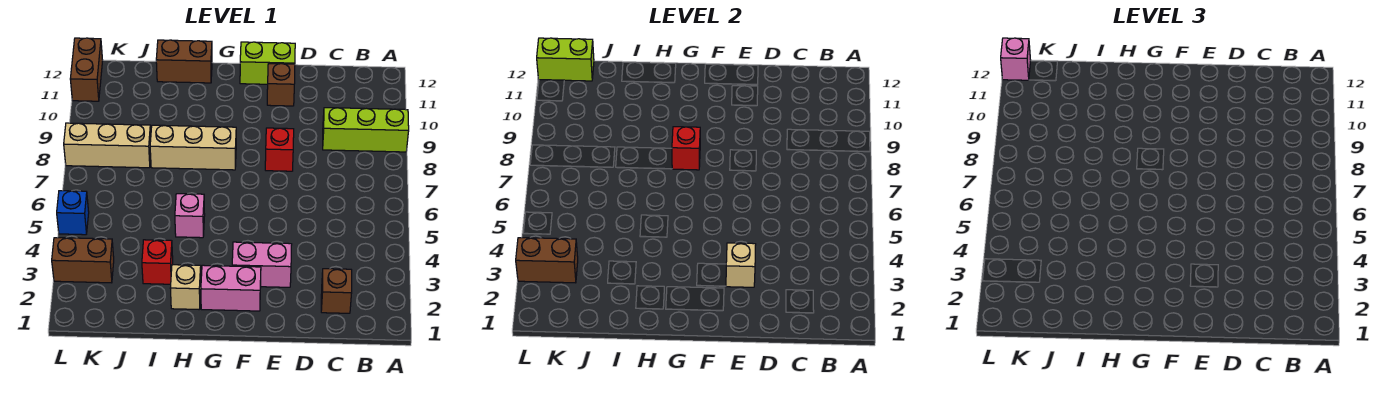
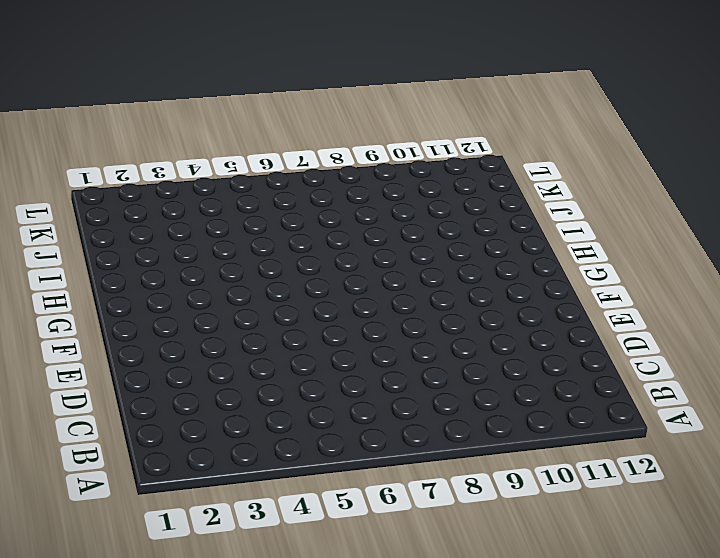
none -> lime brick A9:C9 level 1
none -> brown brick C2 level 1
none -> pink brick E3:F3 level 1

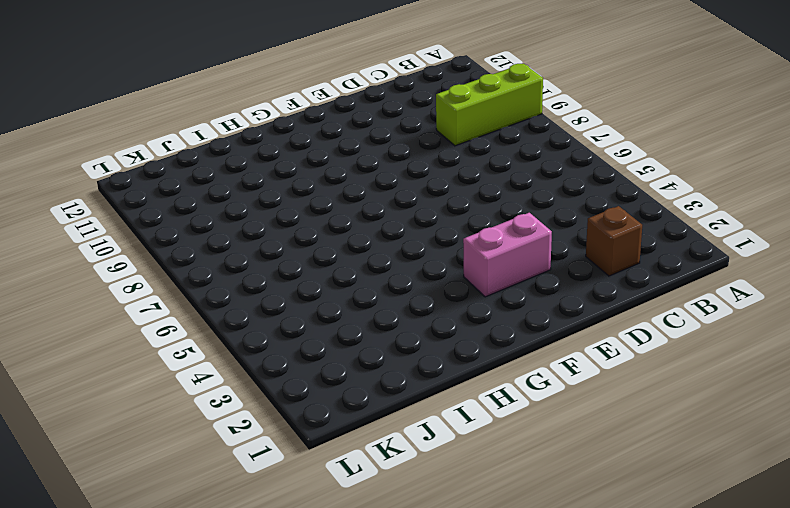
none -> red brick E8 level 1
none -> brown brick E11 level 1
none -> lime brick E12:F12 level 1

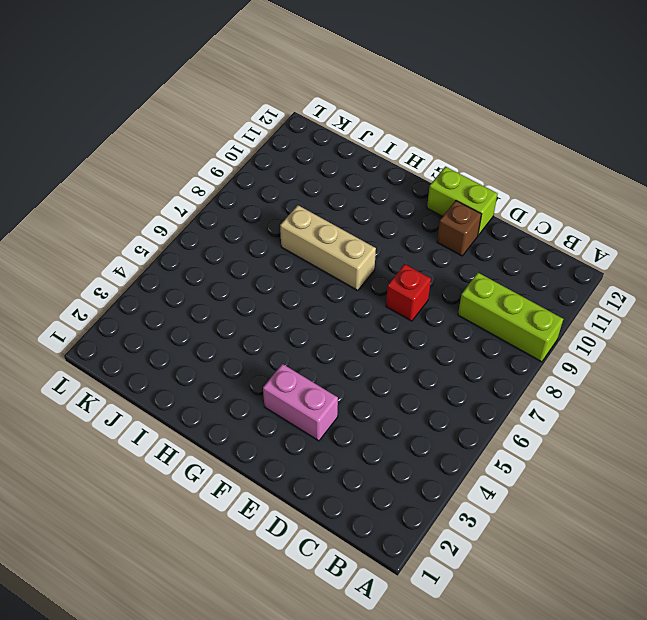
none -> brown brick C2 level 1
none -> pink brick F2:G2 level 1
none -> tan brick H2 level 1

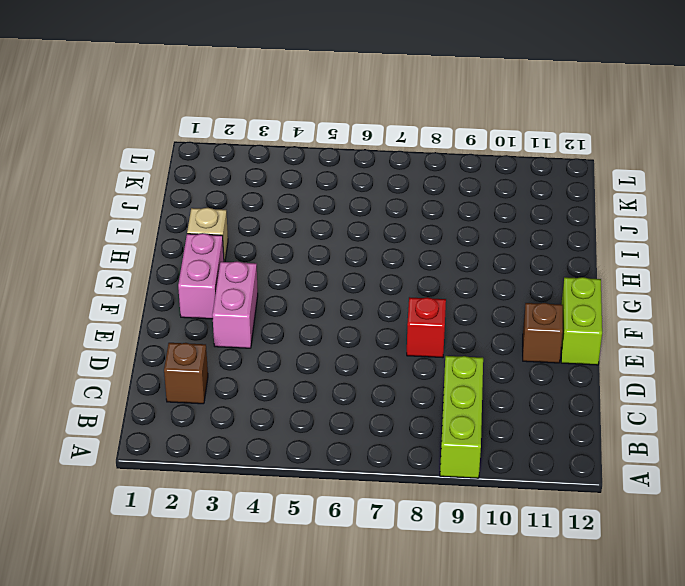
none -> tan brick G8:I8 level 1
none -> pink brick H5 level 1
none -> brown brick H12:I12 level 1

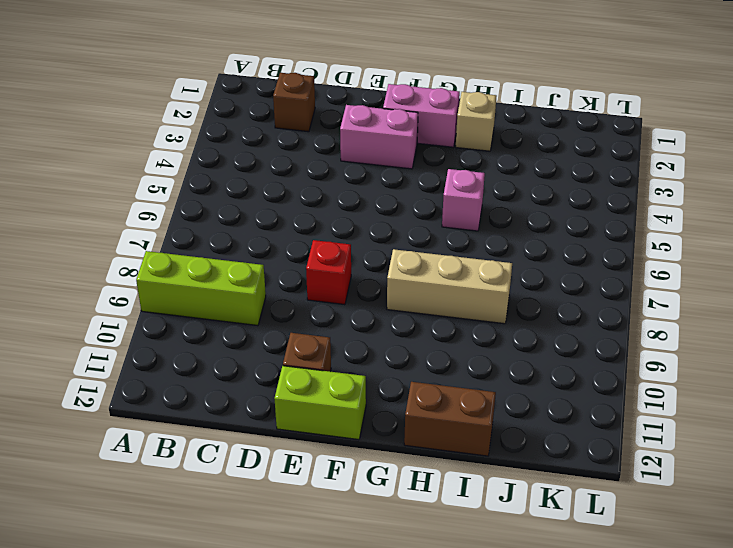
none -> red brick I3 level 1
none -> tan brick J8:L8 level 1
none -> brown brick K3:L3 level 1

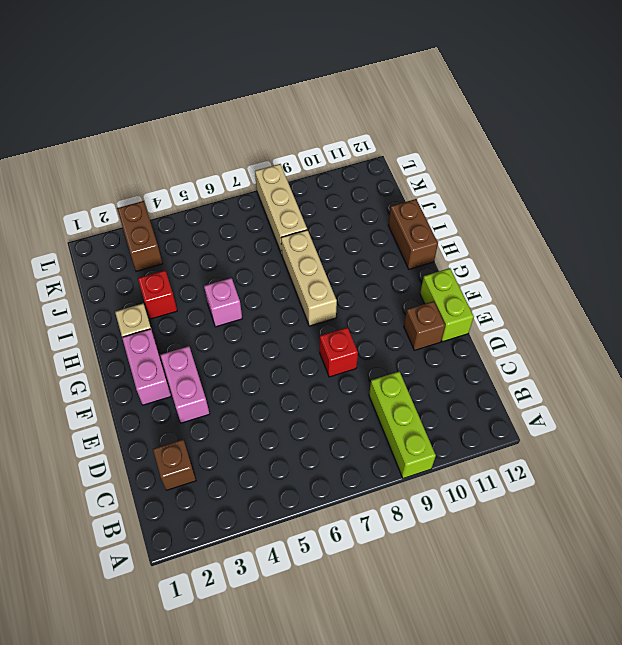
none -> blue brick L5 level 1
none -> brown brick L11:L12 level 1
none -> tan brick E3 level 2

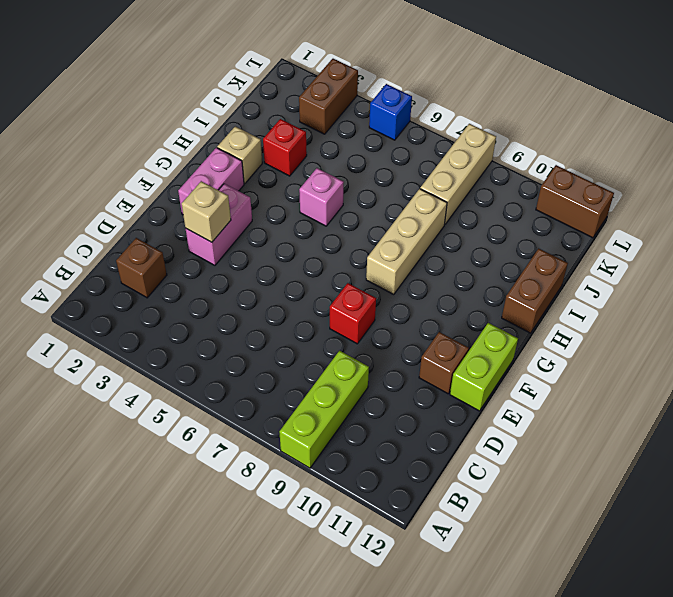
none -> red brick G8 level 2
none -> brown brick K3:L3 level 2
none -> lime brick K12:L12 level 2

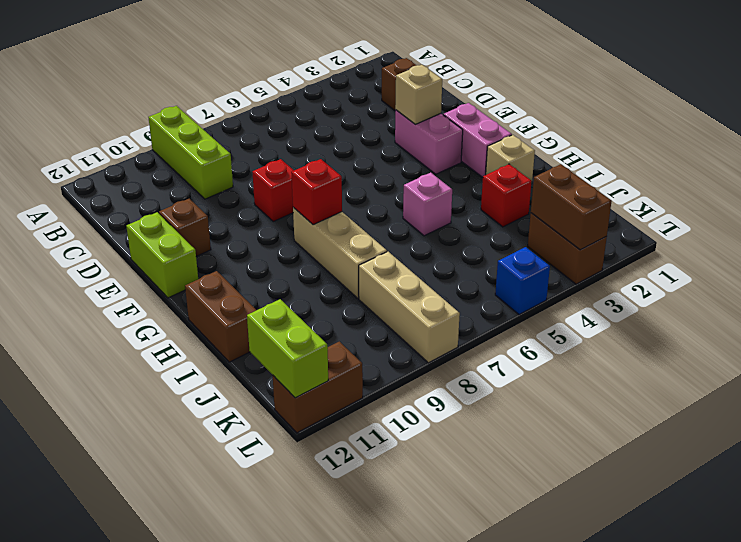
none -> pink brick L12 level 3

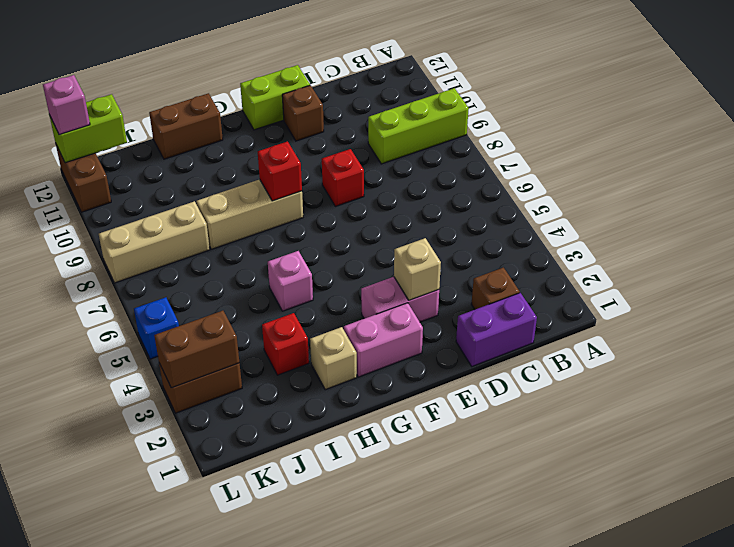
purple brick C1:D1 level 1 -> none

